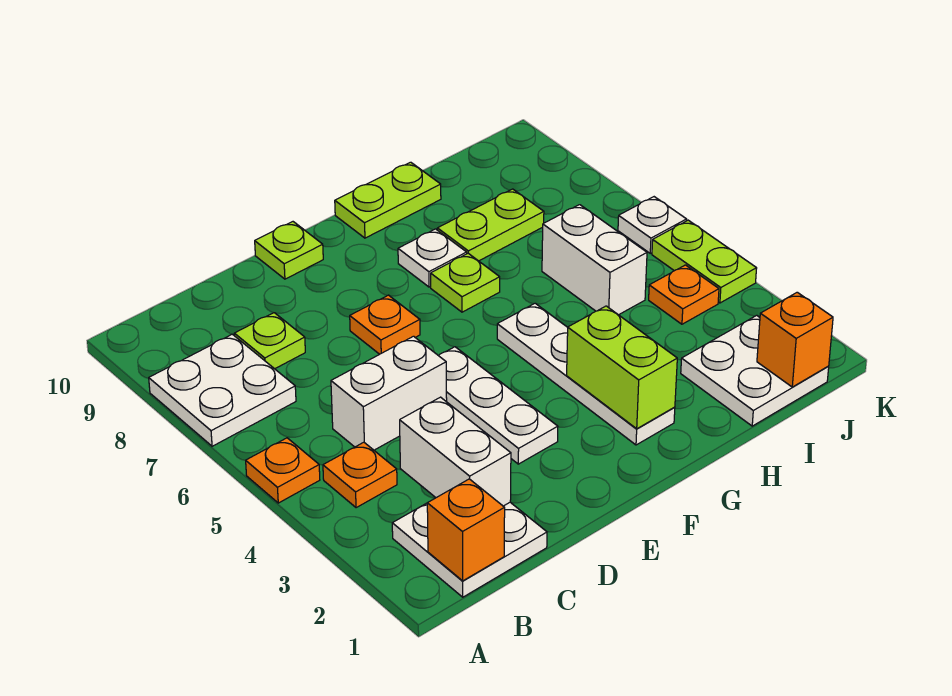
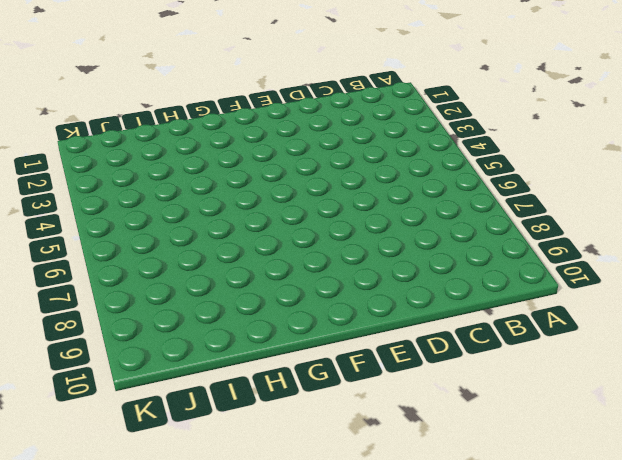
none -> orange plate A5 level 1
none -> white plate A7:B8 level 1
none -> white plate B1:C2 level 1

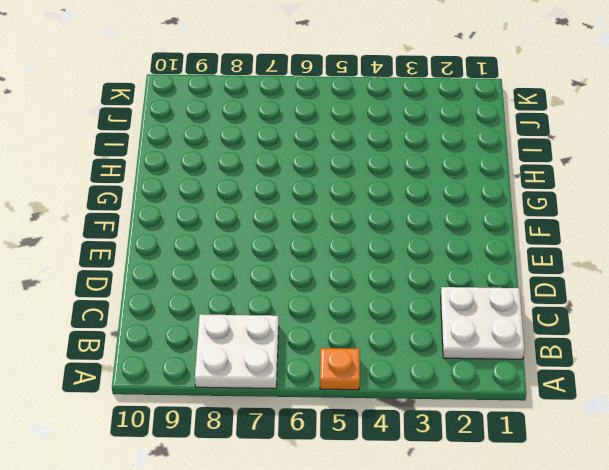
none -> orange plate B4 level 1
none -> white brick C5:D5 level 1
none -> lime plate C8 level 1

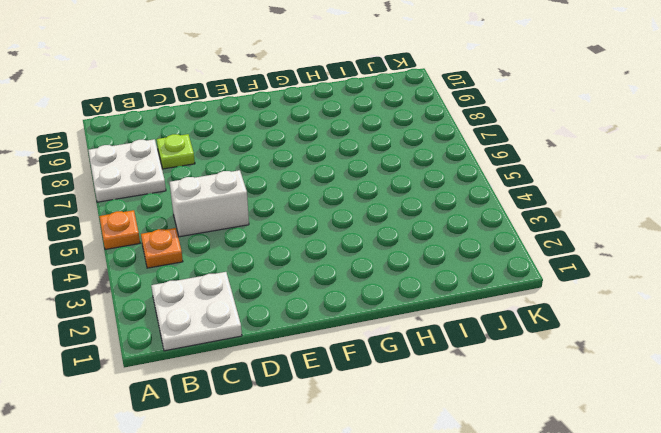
none -> white plate E3:E5 level 1
none -> orange plate E7 level 1
none -> lime plate E10 level 1

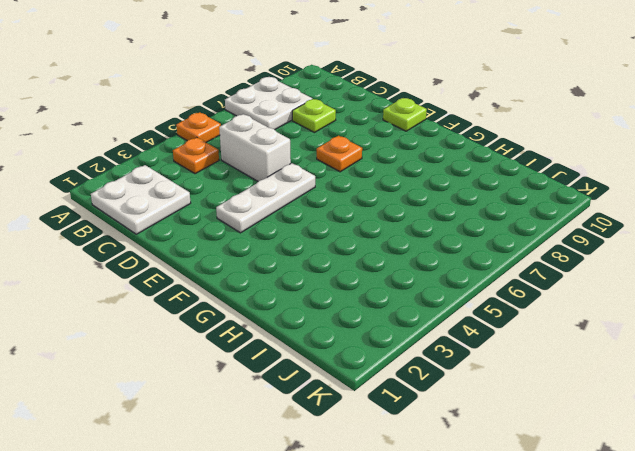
none -> white plate G2:G5 level 1
none -> lime plate G7 level 1
none -> white plate G8 level 1

